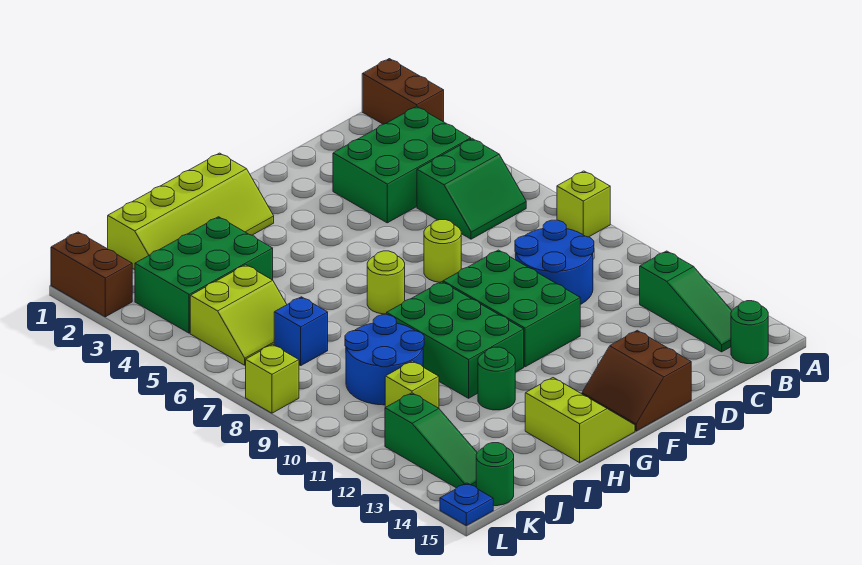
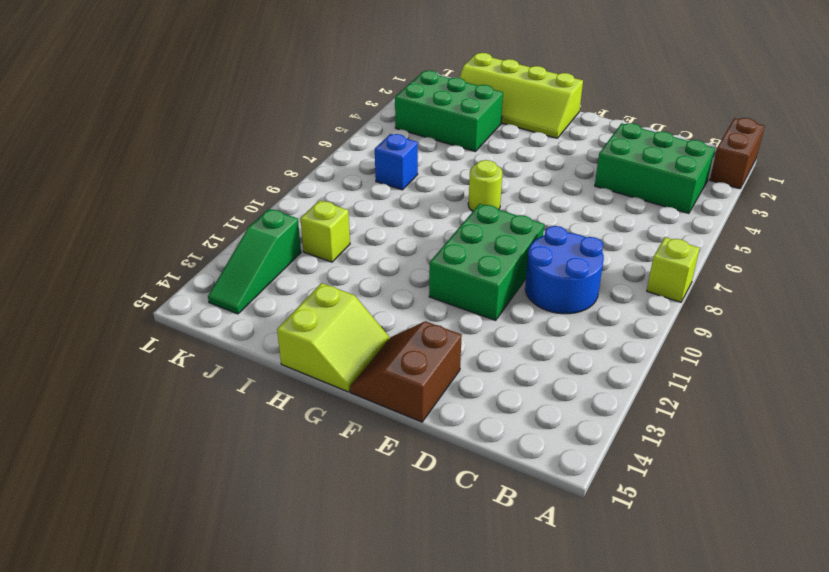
none -> green slope B5:C6 level 1 top 5
none -> green slope B12:B14 level 1 top 12
none -> green round brick B15 level 1

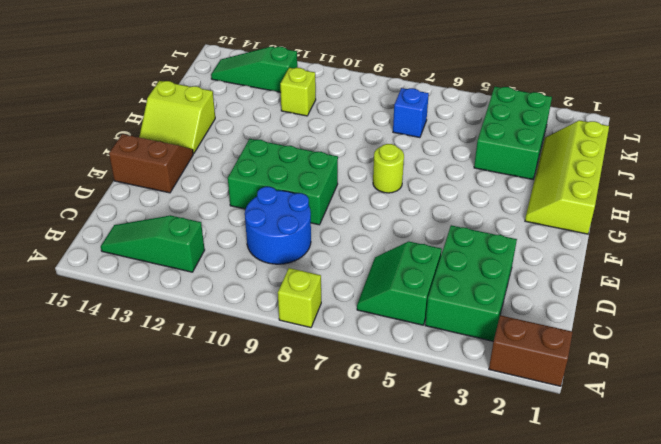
none -> green round brick B15 level 1
none -> lime round brick E7 level 1
none -> green brick G9:H11 level 1

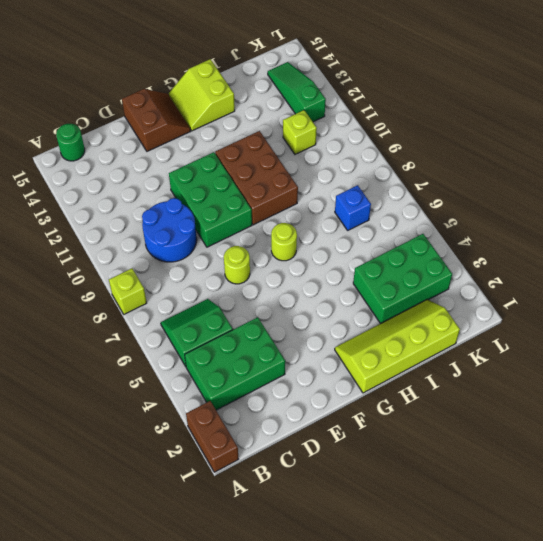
brown brick G9:H11 level 1 -> green brick G9:H11 level 1
none -> green slope B12:B14 level 1 top 12
none -> green round brick H12 level 1
none -> blue round brick I9:J10 level 1

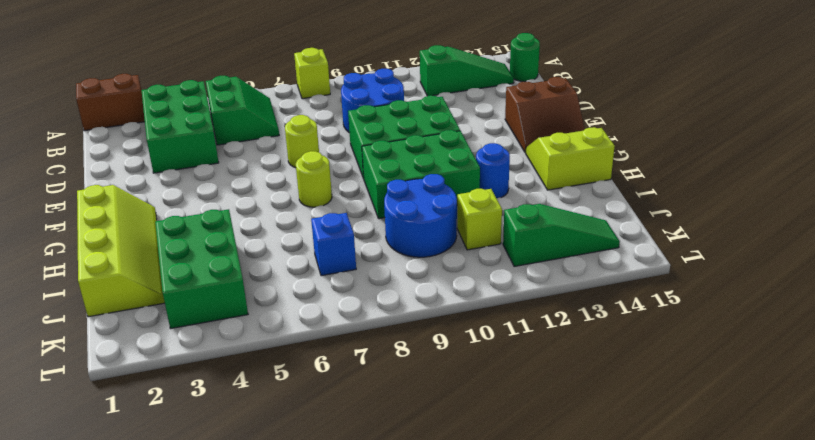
blue round brick H12 level 1 -> green round brick H12 level 1
none -> lime slope J5:K6 level 1 top 5
none -> green round brick K15 level 1
none -> brown brick L1:L2 level 1

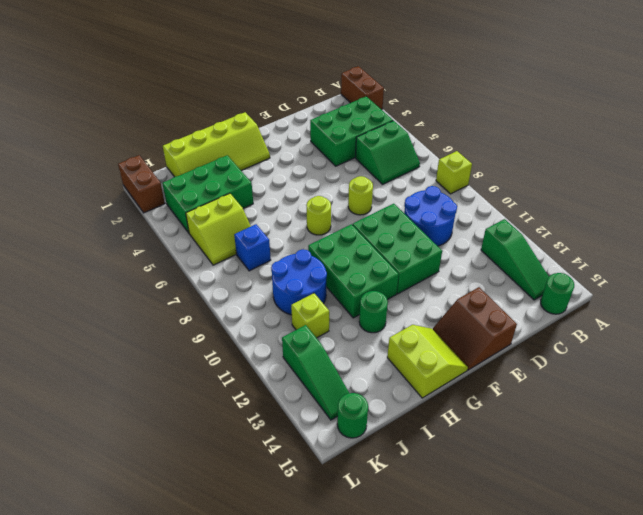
none -> lime brick L8 level 1
none -> blue plate L15 level 1

